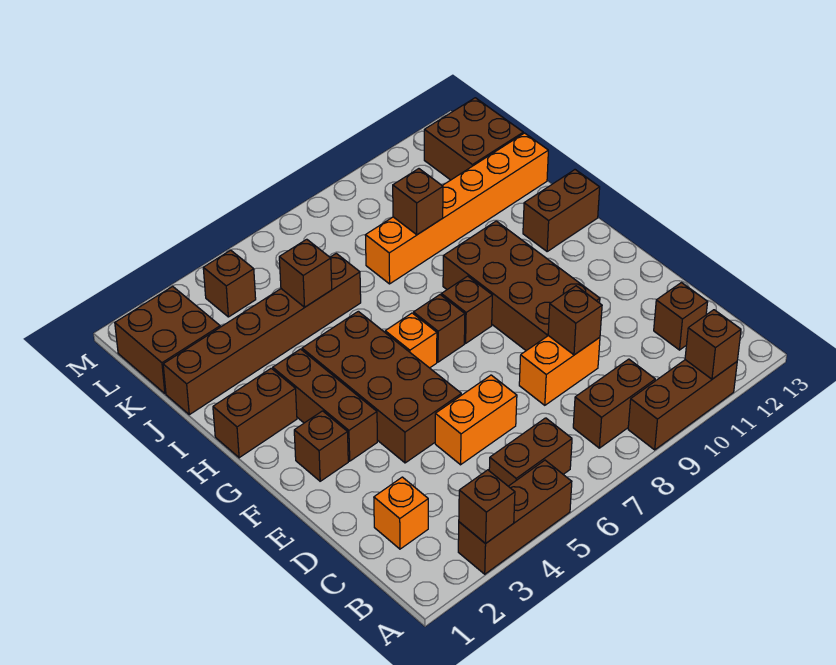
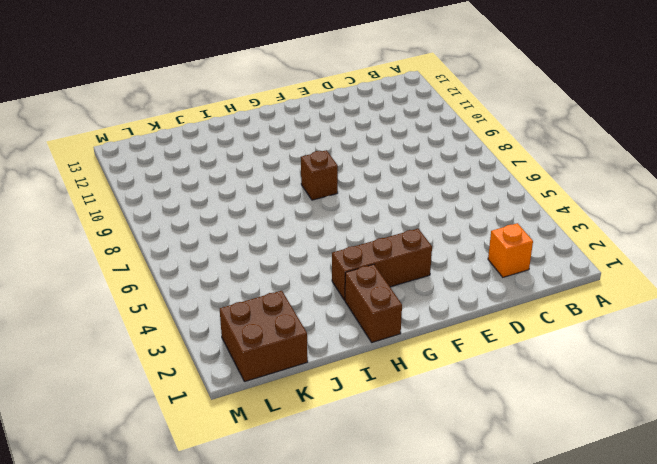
none -> brown brick A3:A5 level 1
none -> brown brick A9:A11 level 1
none -> brown brick B5:B6 level 1

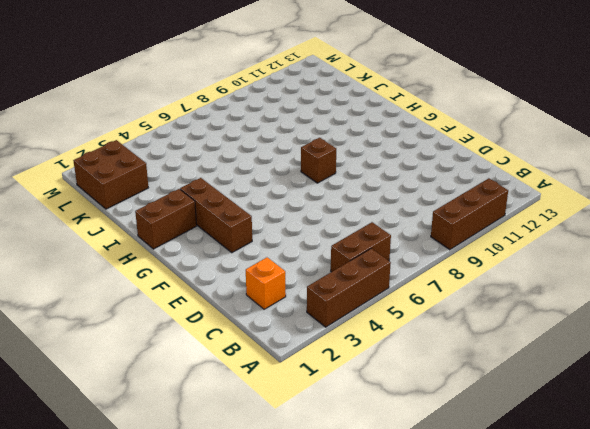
none -> brown brick B8:B9 level 1
none -> brown brick C12 level 1
none -> orange brick D5:D6 level 1

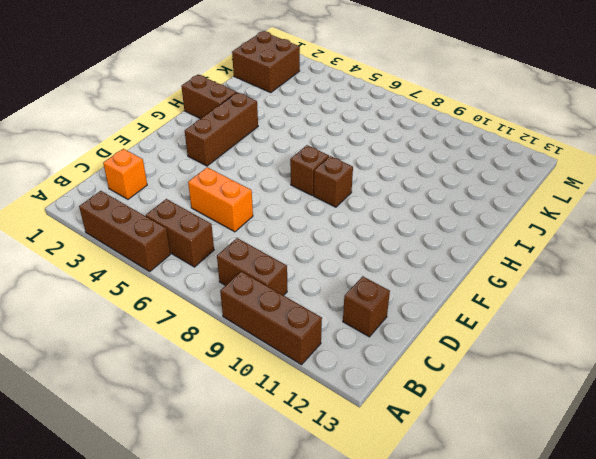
none -> orange brick D8:D9 level 1
none -> brown brick E4:H5 level 1
none -> brown brick E9:H10 level 1

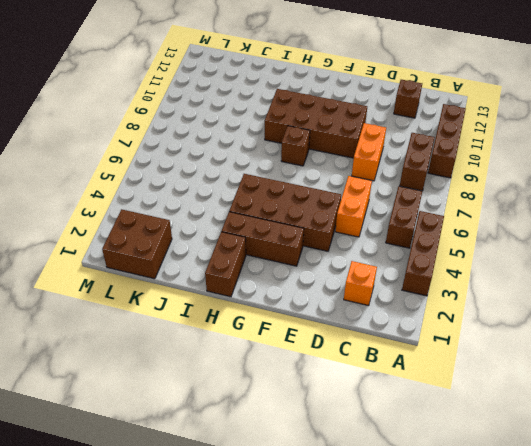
none -> brown brick F2 level 1
none -> orange brick G6 level 1
none -> brown brick G7 level 1

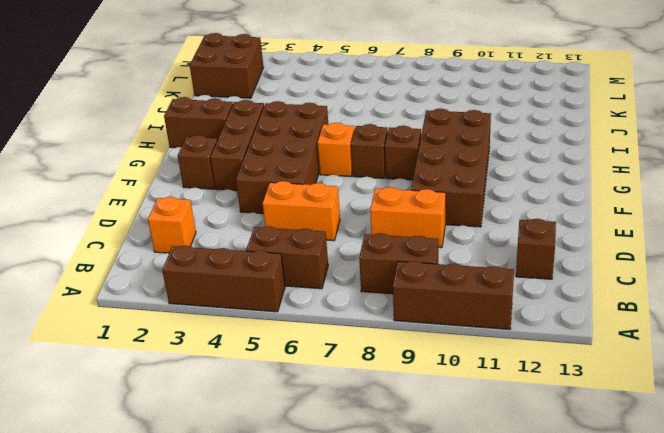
none -> brown brick H12:H13 level 1
none -> brown brick J1:J6 level 1
none -> orange brick J8:J13 level 1

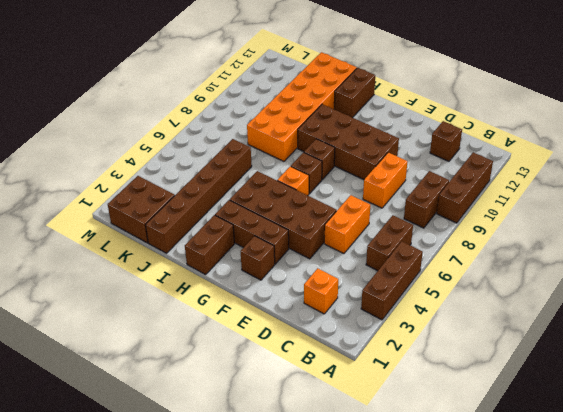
orange brick I8:J13 level 1 -> orange brick J8:J13 level 1
none -> brown brick K12:L13 level 1
none -> brown brick L4 level 1
none -> brown brick A3 level 2

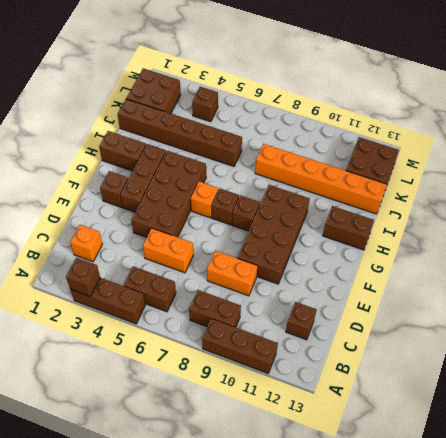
none -> brown brick A11 level 2
none -> brown brick D9 level 2
none -> brown brick J5 level 2

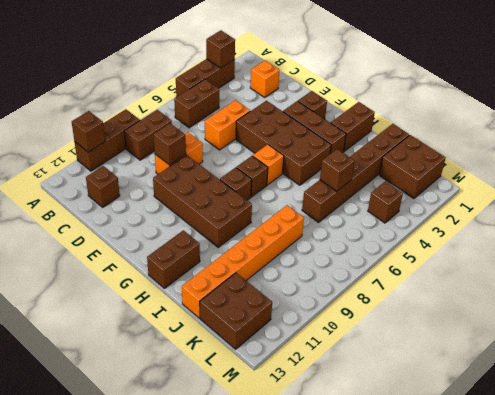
none -> brown brick J9 level 2

